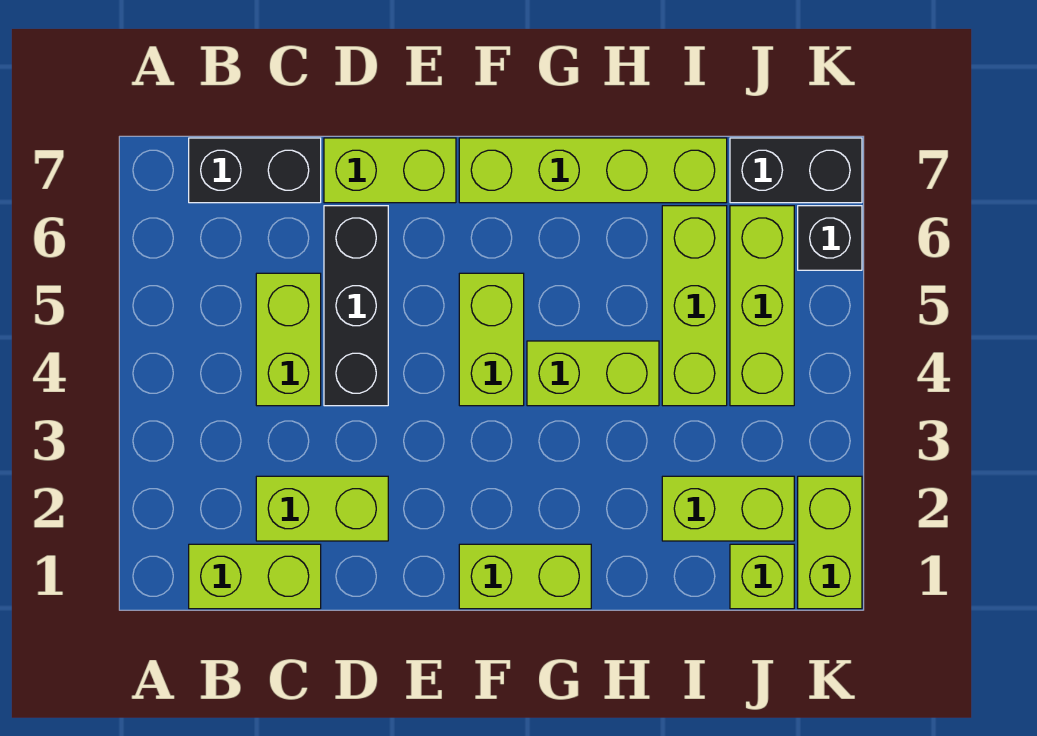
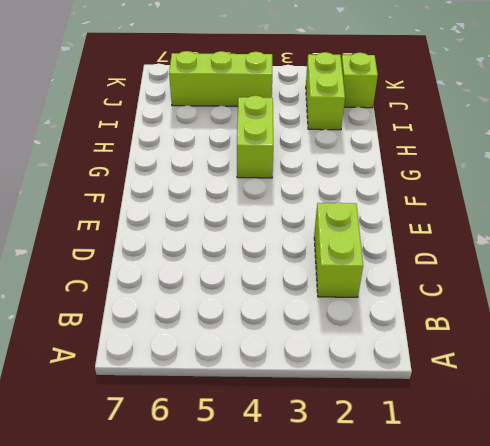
none -> lime brick B1:C1 level 1
none -> black brick B7:C7 level 1
none -> lime brick C4:C5 level 1

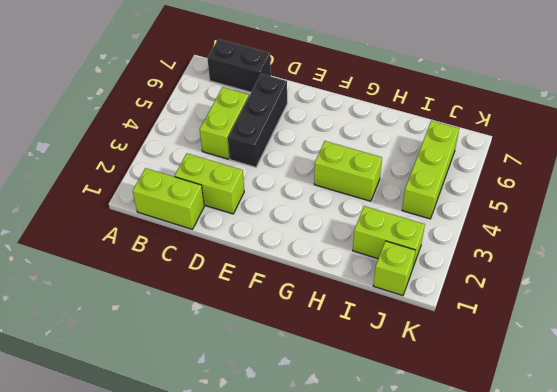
none -> lime brick D7:E7 level 1
none -> lime brick F1:G1 level 1
none -> lime brick F4:F5 level 1

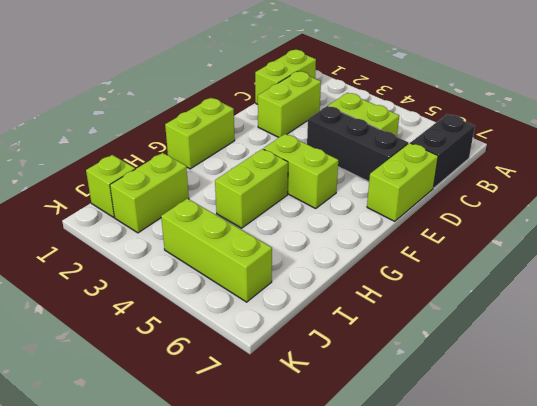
none -> lime brick F7:I7 level 1
none -> lime brick I4:I6 level 1
none -> black brick J7:K7 level 1

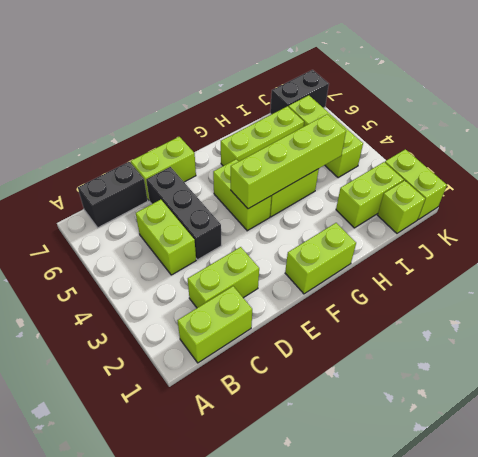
lime brick F4:I4 level 2 -> lime brick F7:I7 level 1
lime brick G6:I6 level 1 -> lime brick I4:I6 level 1
none -> black brick K6 level 1

